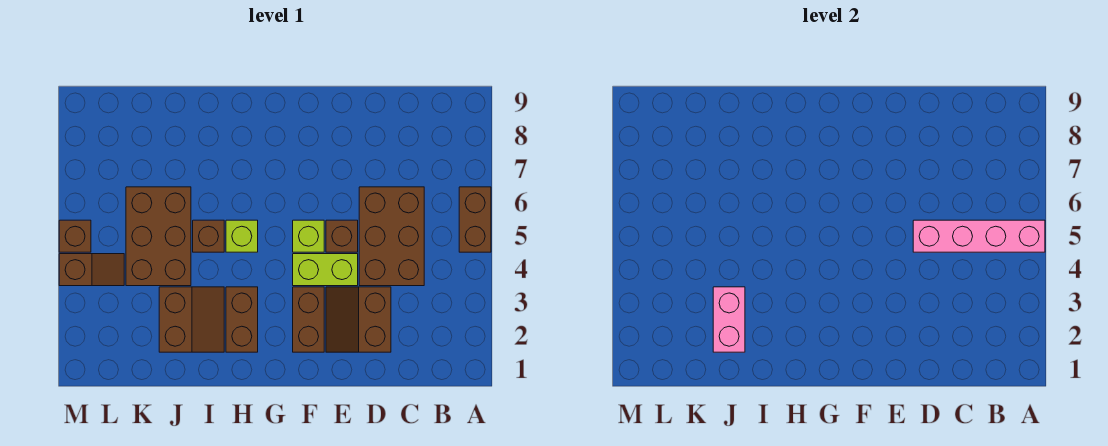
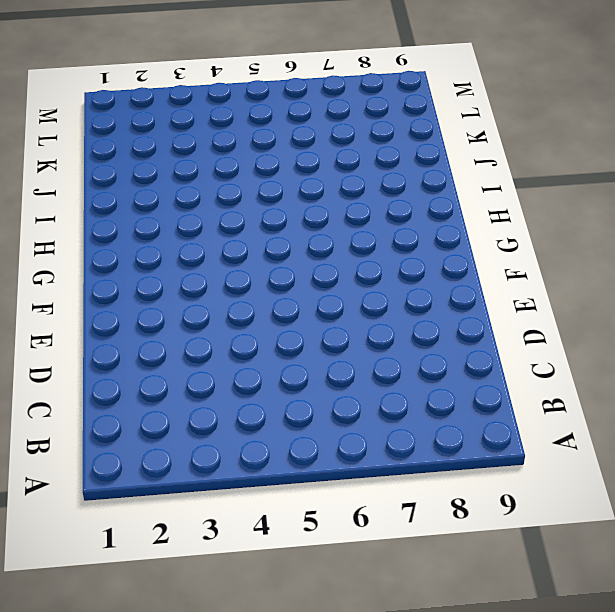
none -> brown brick A5:A6 level 1
none -> brown brick C4:D6 level 1
none -> brown slope D2:E3 level 1 top D

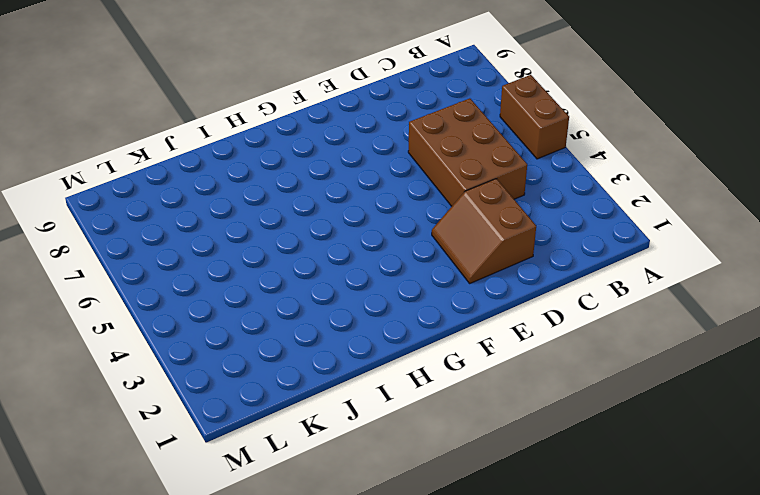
none -> lime brick E4:F4 level 1
none -> brown brick E5 level 1
none -> brown brick F2:F3 level 1

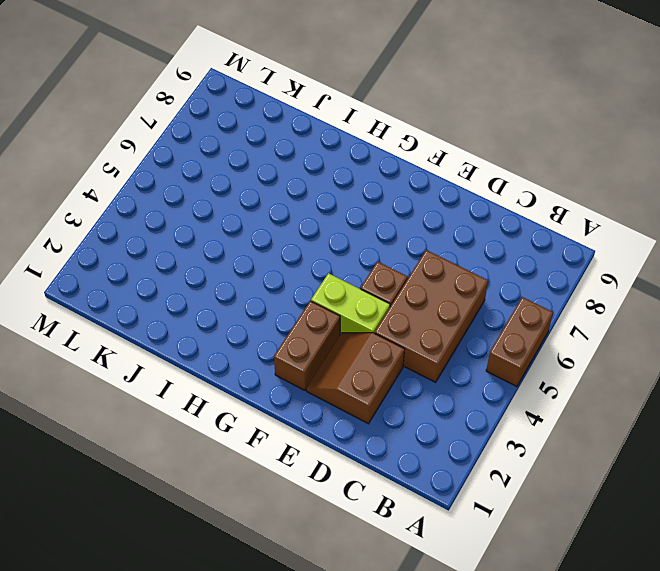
none -> lime brick F5 level 1
none -> brown brick H2:H3 level 1
none -> lime brick H5 level 1

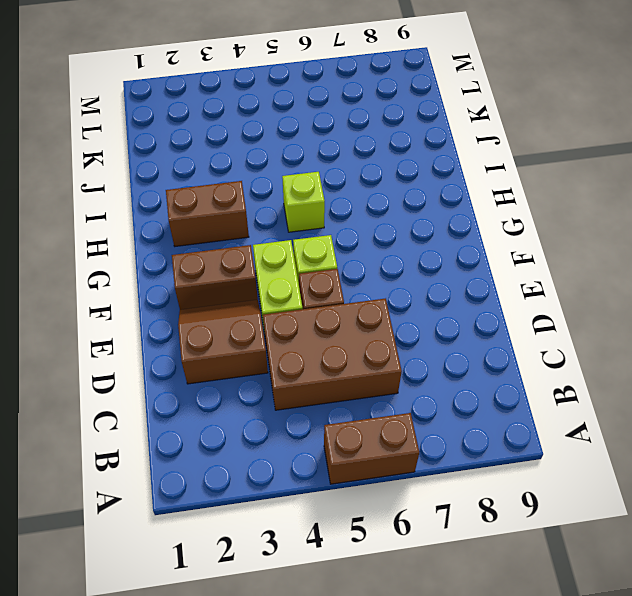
none -> brown slope I2:J3 level 1 top J
none -> brown brick I5 level 1
none -> brown brick J4:K6 level 1

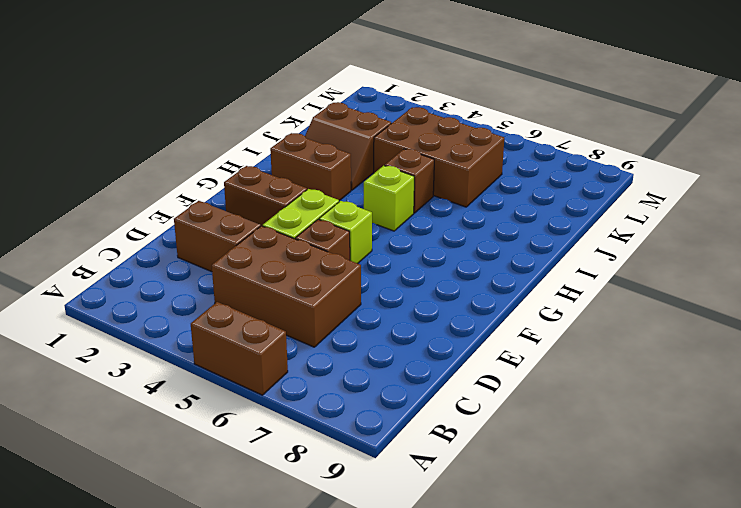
none -> brown slope L4:M4 level 1 top M
none -> brown brick M5 level 1
none -> pink brick A5:D5 level 2

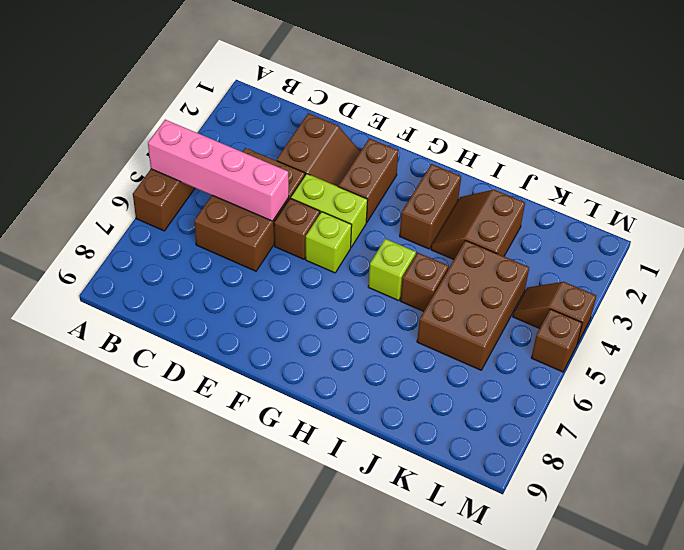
none -> pink brick J2:J3 level 2

